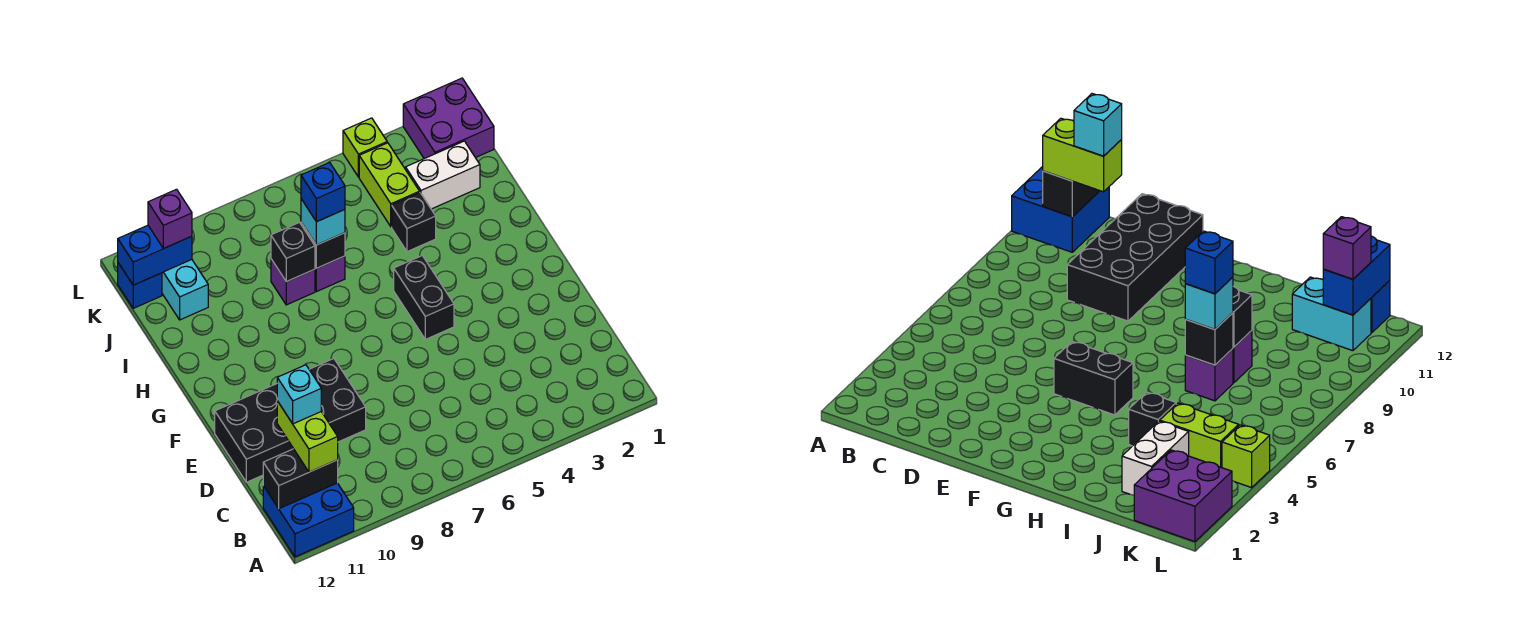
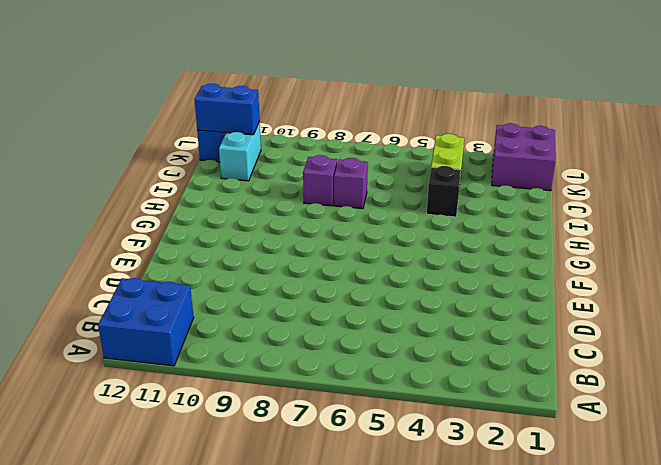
none -> black brick D9:E12 level 1
none -> black brick F5:G5 level 1
none -> white brick J2:J3 level 1

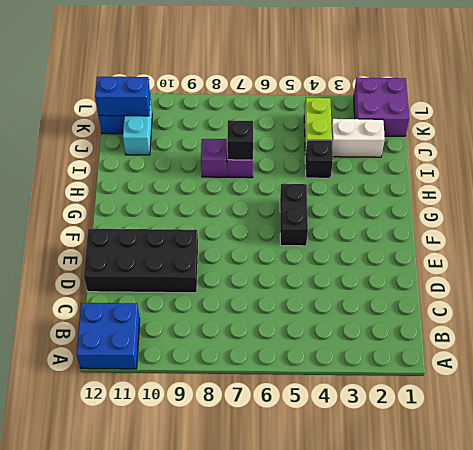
none -> lime brick L4 level 1
none -> black brick B11:B12 level 2
none -> black brick I8 level 2

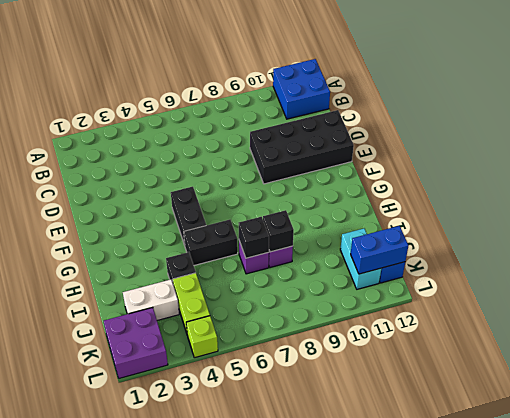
black brick H5:H6 level 1 -> black brick B11:B12 level 2
none -> lime brick B11:C11 level 3
none -> cyan brick I7 level 3
none -> purple brick K11 level 3

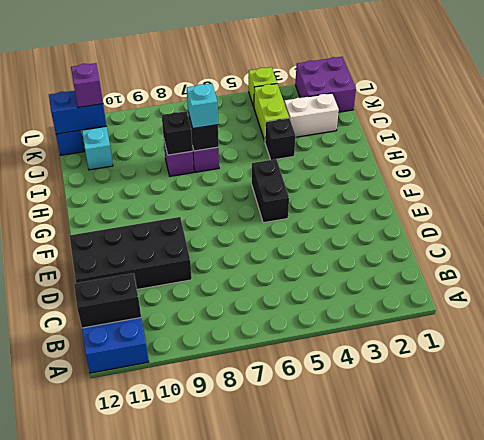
none -> lime brick B11:C11 level 3
none -> cyan brick C11 level 4
none -> blue brick I7 level 4

